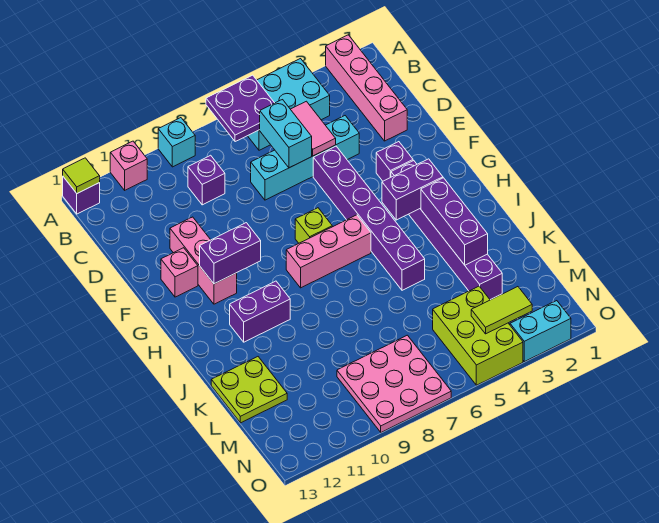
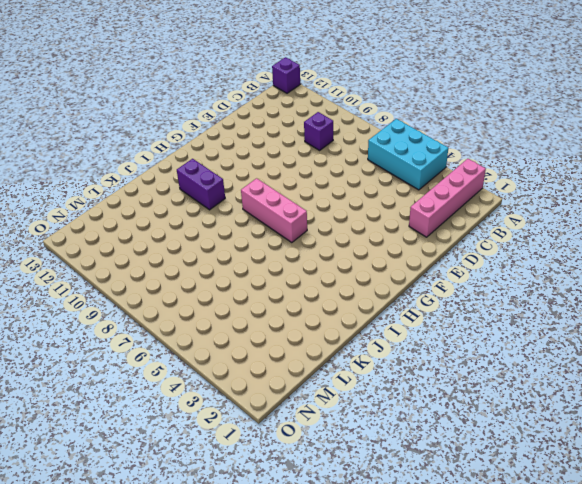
none -> cyan brick A9 level 1
none -> pink brick A11 level 1
none -> cyan brick D4:D7 level 1

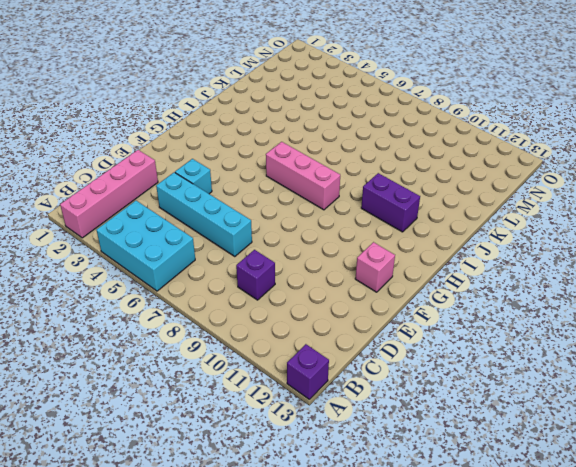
cyan brick E4 level 1 -> cyan brick A9 level 1
none -> pink brick A11 level 1
none -> purple brick E5:J5 level 1
none -> pink brick E11:G11 level 1

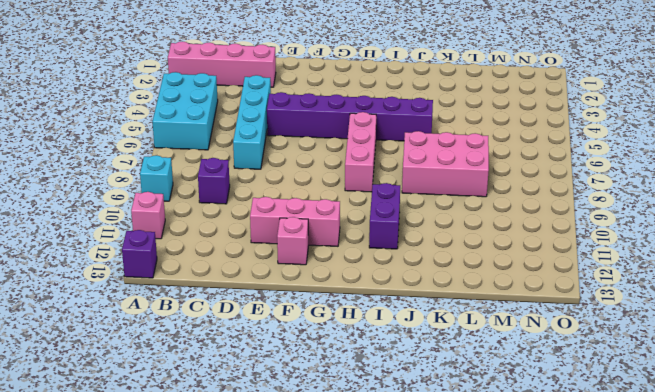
pink brick J7:L8 level 1 -> none
none -> purple brick F3 level 1
none -> purple brick G3:L3 level 1
none -> lime brick G7 level 1

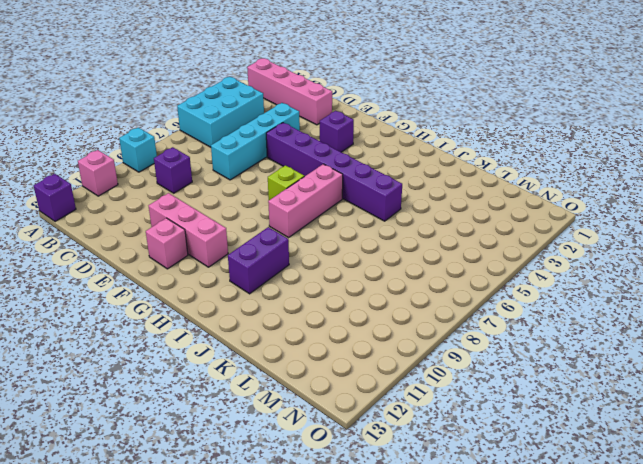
none -> purple brick G3:L3 level 1
none -> lime plate K12:L13 level 1
none -> lime brick M4:O5 level 1

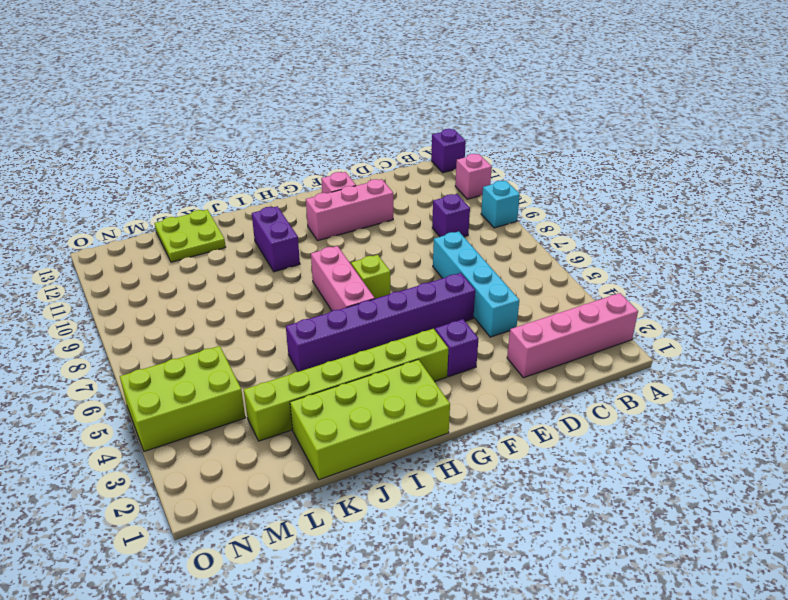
lime brick G3:L3 level 1 -> purple brick G3:L3 level 1
lime brick H1:K2 level 1 -> none
none -> cyan brick A4:B6 level 1
none -> pink plate M7:O9 level 1
none -> cyan brick O2:O3 level 1

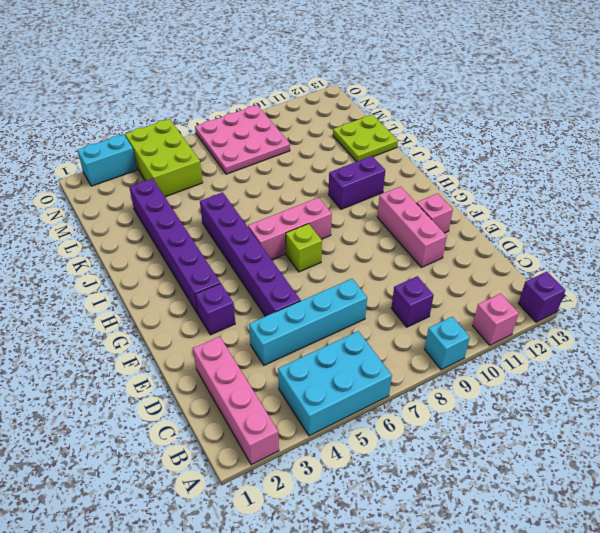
none -> purple plate A6:B7 level 2
none -> lime tile A13 level 2
none -> pink tile C5:D5 level 2

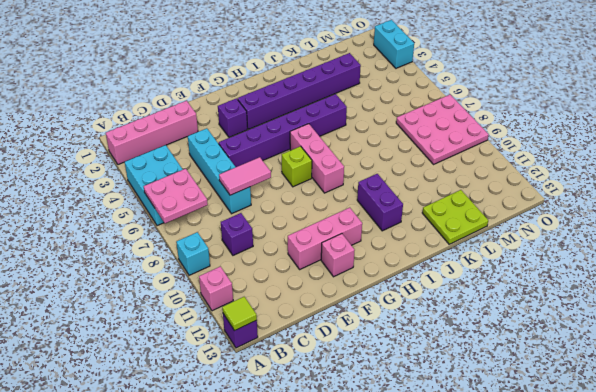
pink plate A6:B7 level 2 -> purple plate A6:B7 level 2
pink tile D7:E7 level 2 -> pink tile C5:D5 level 2
none -> lime brick M4:O5 level 1
none -> cyan brick C6:D6 level 2
none -> purple brick G10:G11 level 2

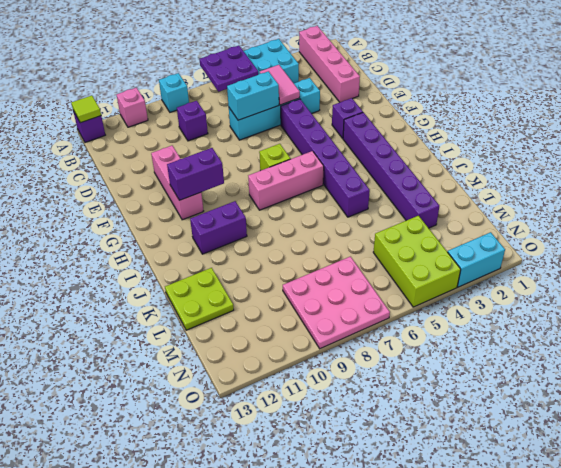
cyan brick D6:D7 level 2 -> cyan brick C6:D6 level 2
none -> pink brick F12 level 1
none -> purple brick H3:H4 level 2
none -> purple brick I3:K3 level 2

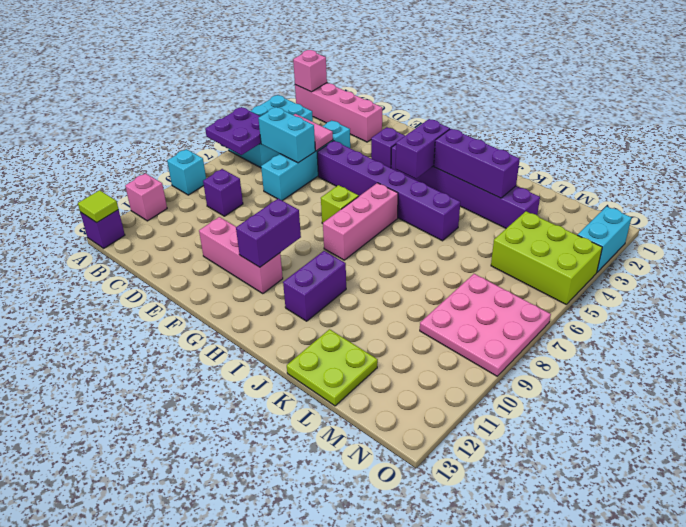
pink brick A2 level 2 -> pink brick F12 level 1
none -> lime tile N3:N4 level 2

